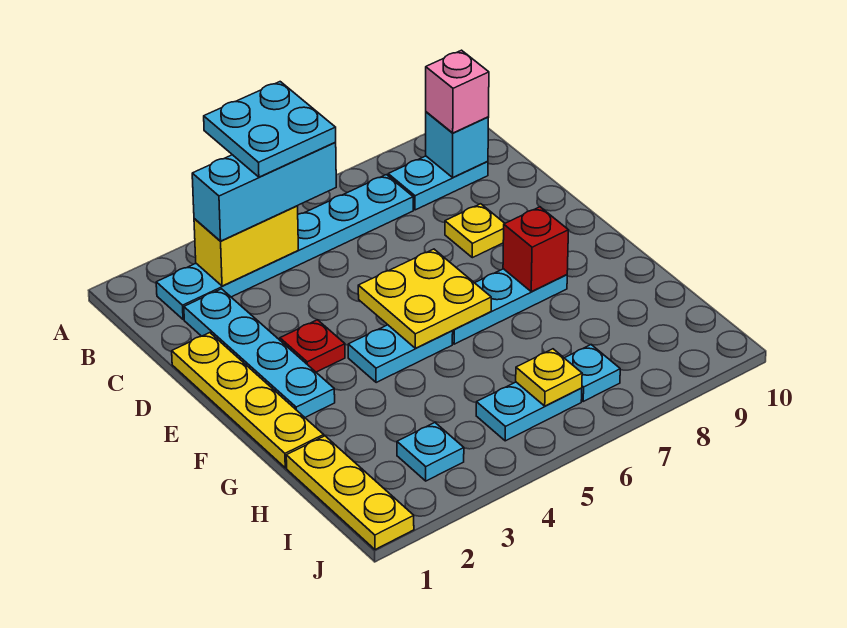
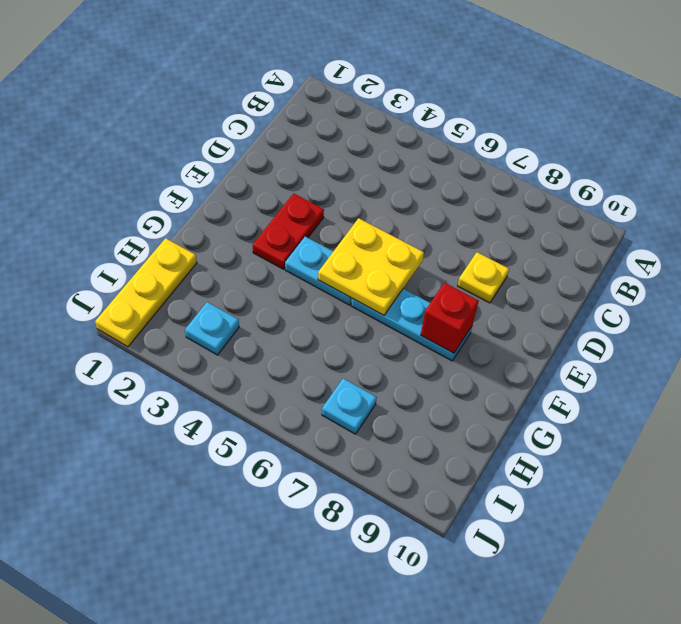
red plate E3:F3 level 1 -> red plate E3 level 1
none -> cyan plate B2:B7 level 1
none -> cyan plate B8:B9 level 1
none -> cyan plate C2:F2 level 1

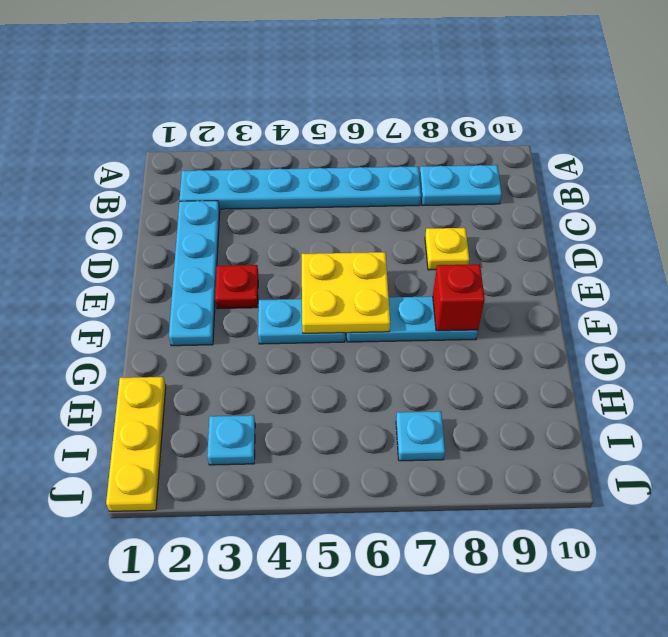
none -> yellow plate D1:G1 level 1
none -> cyan plate I5:I6 level 1
none -> yellow brick B3:B4 level 2

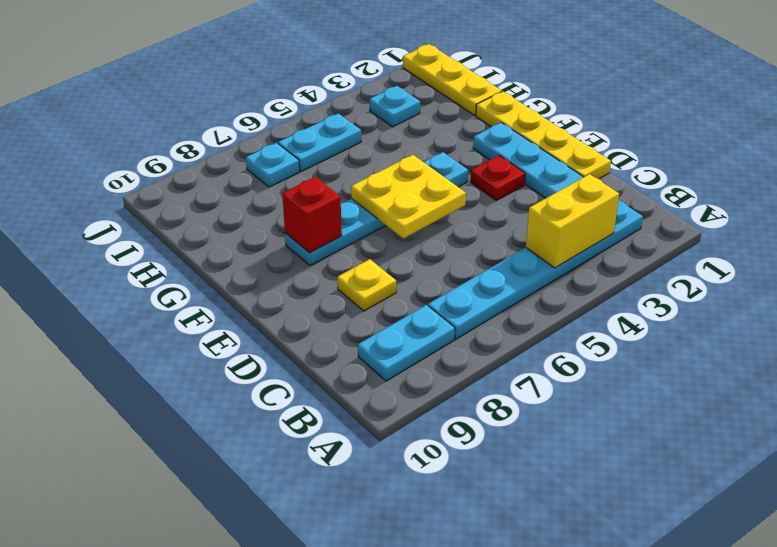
none -> cyan brick B9 level 2
none -> yellow plate I6 level 2
none -> cyan brick B3:B5 level 3

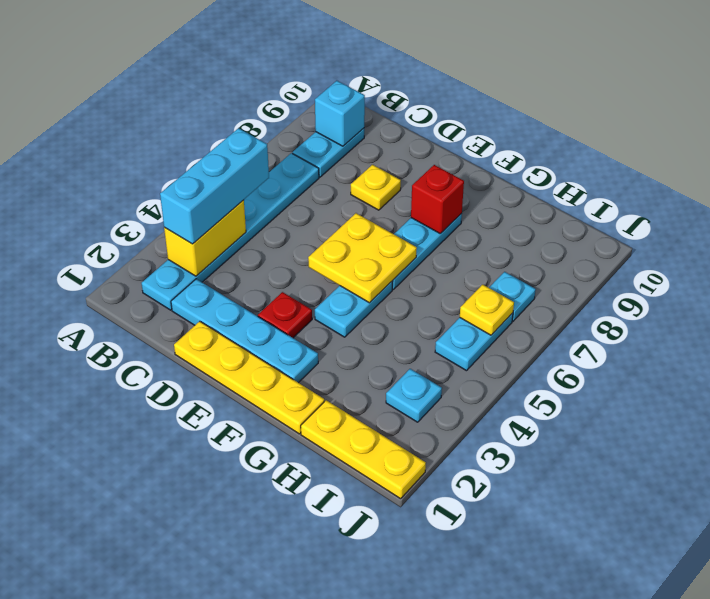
none -> pink brick B9 level 3
none -> cyan plate A4:B5 level 4

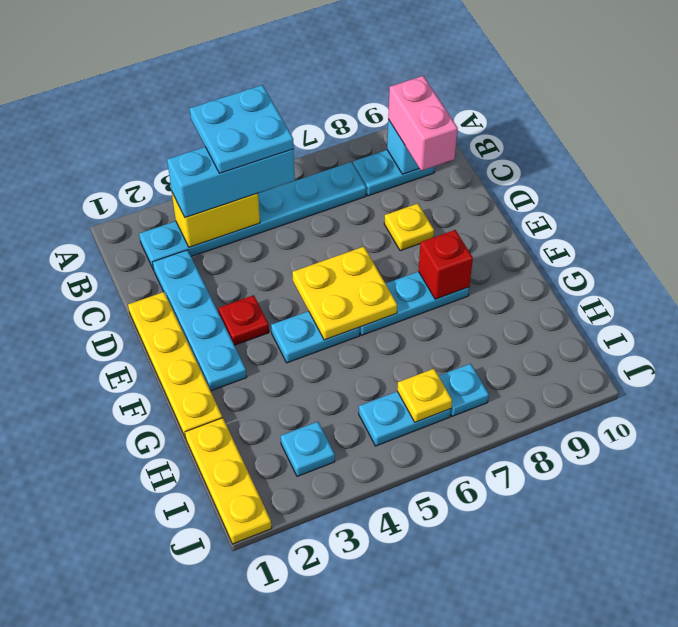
pink brick B9:C9 level 3 -> pink brick B9 level 3

